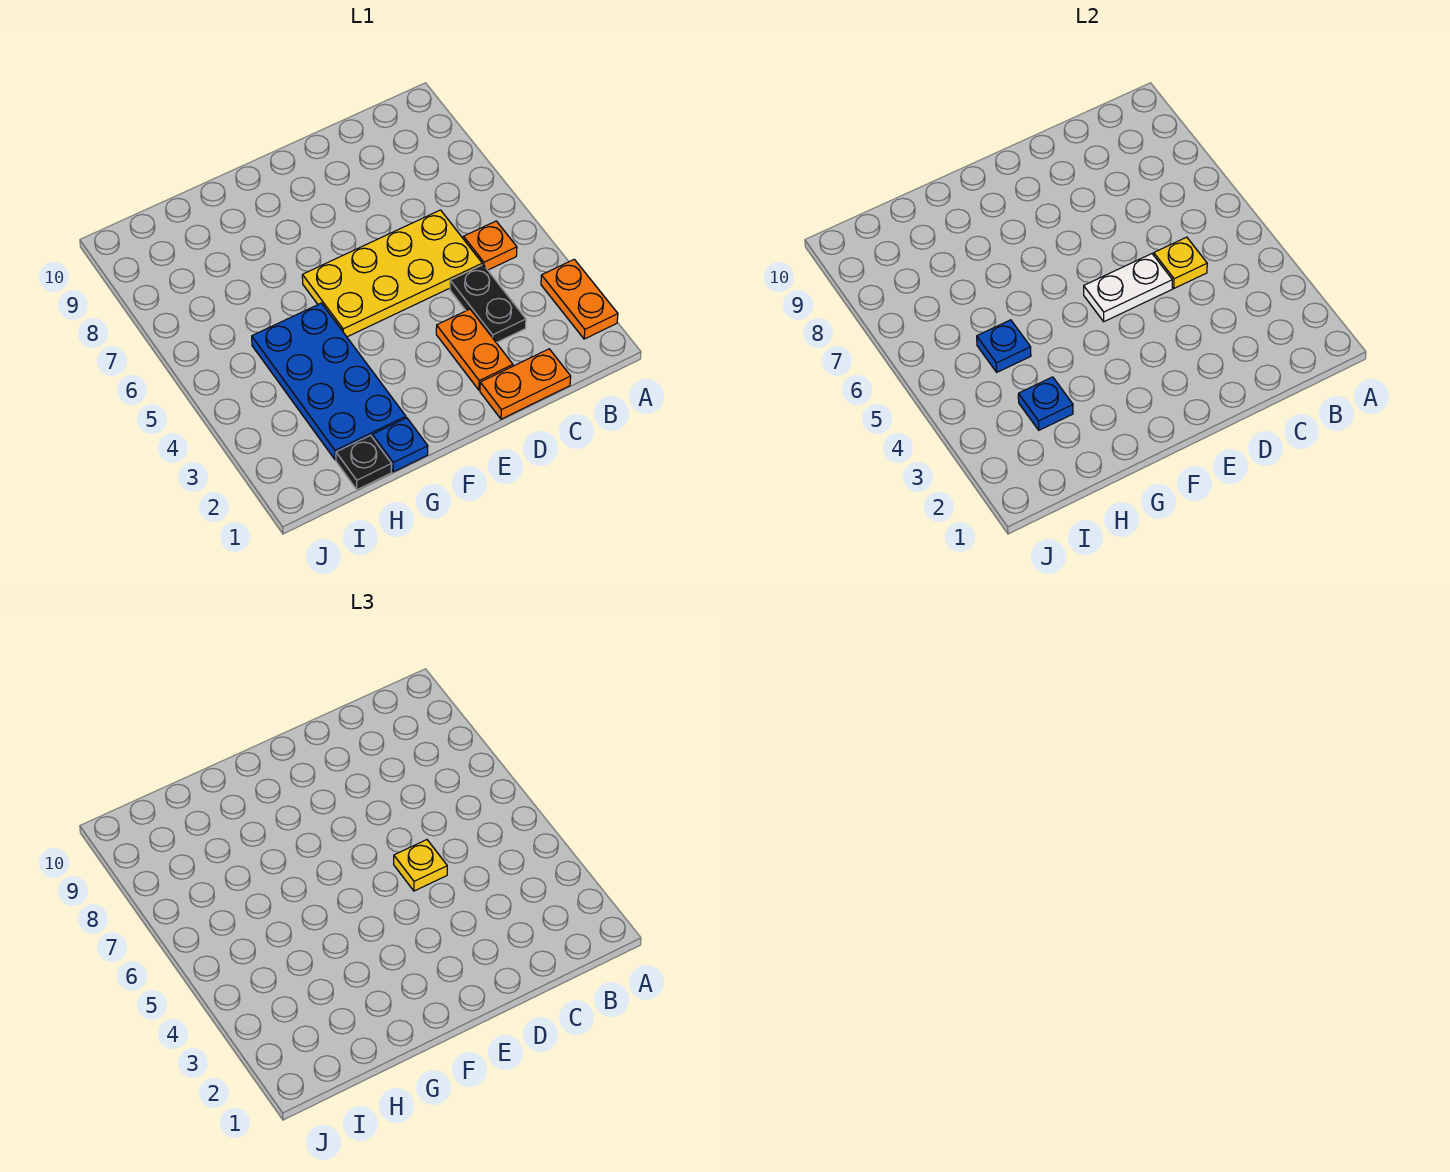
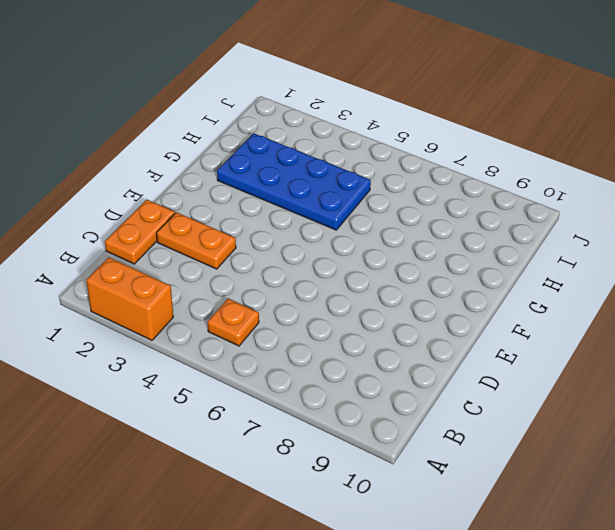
orange brick A2:A3 level 1 -> orange plate A2:A3 level 1
none -> black plate C3:C4 level 1
none -> yellow plate C5:F6 level 1
none -> blue plate G1 level 1

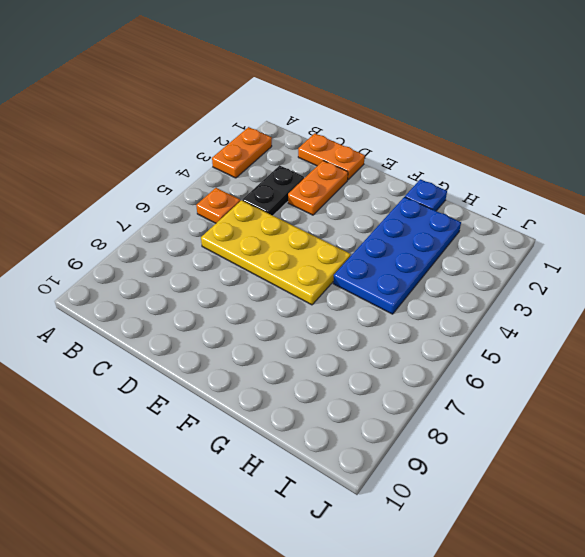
none -> black plate H1 level 1
none -> yellow plate C5 level 2
none -> white plate D5:E5 level 2

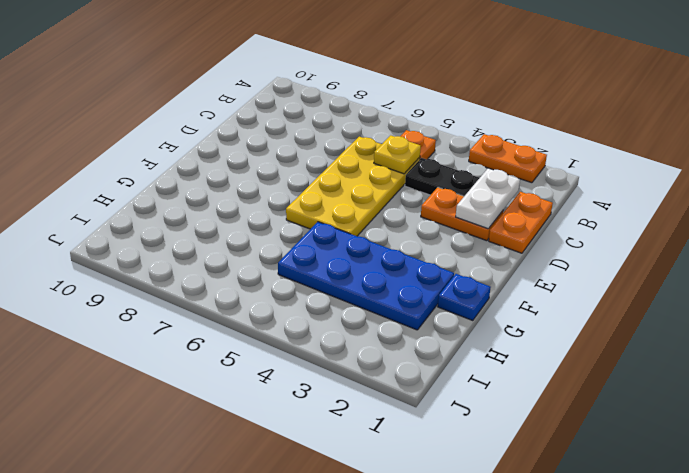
white plate C2:D2 level 2 -> white plate D5:E5 level 2
none -> black plate H1 level 1
none -> blue plate H3 level 2
none -> blue plate H5 level 2

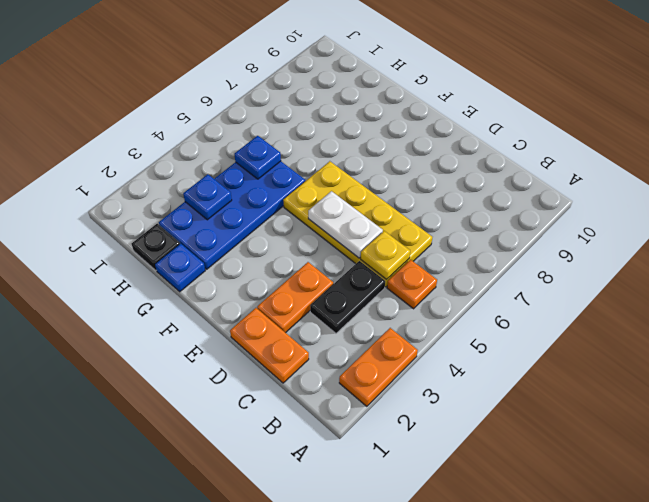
none -> yellow plate D5 level 3

